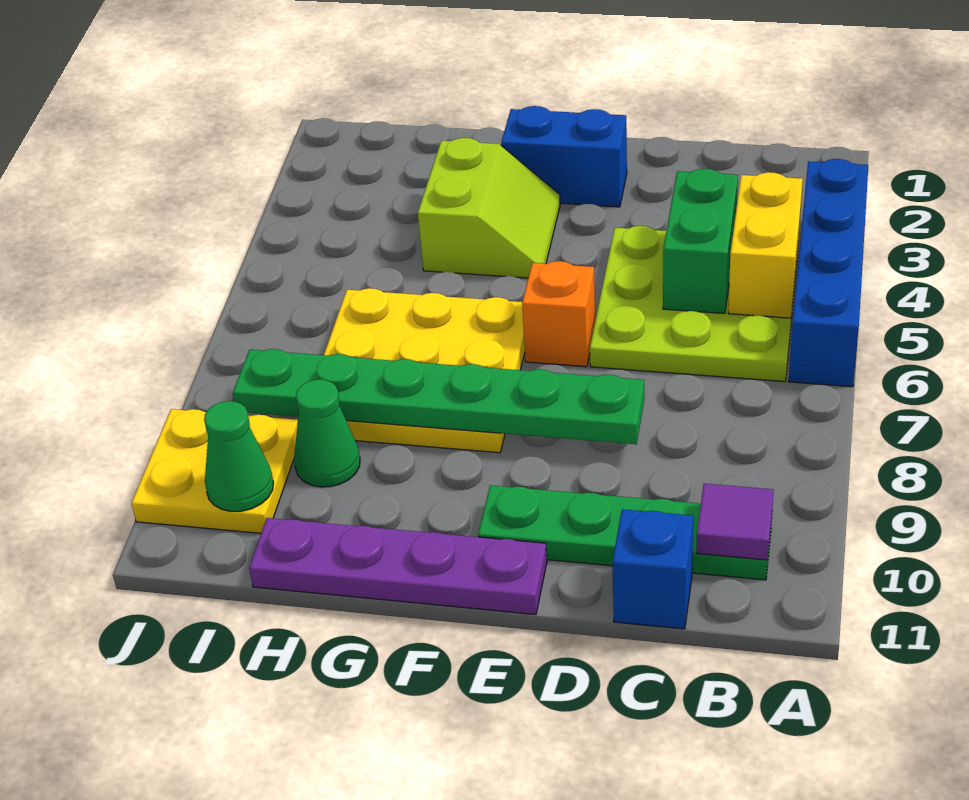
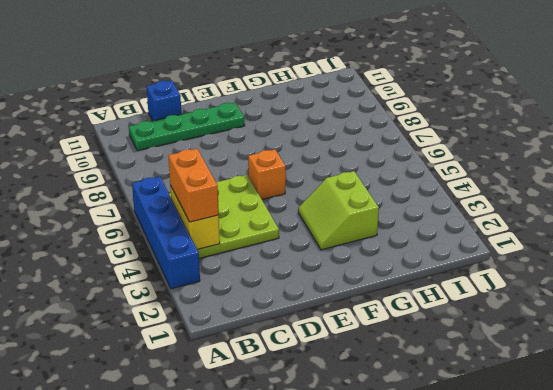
orange brick B4:B5 level 3 -> none
none -> blue brick E2:F2 level 1
none -> purple plate E11:H11 level 1
none -> yellow plate F6:H8 level 1

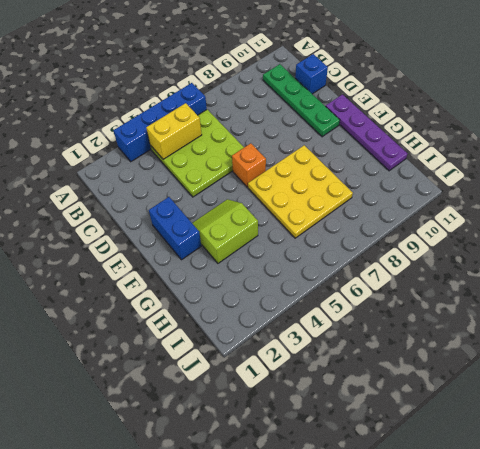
none -> green cone H9 level 1
none -> yellow plate I9:J10 level 1
none -> purple tile B10 level 2

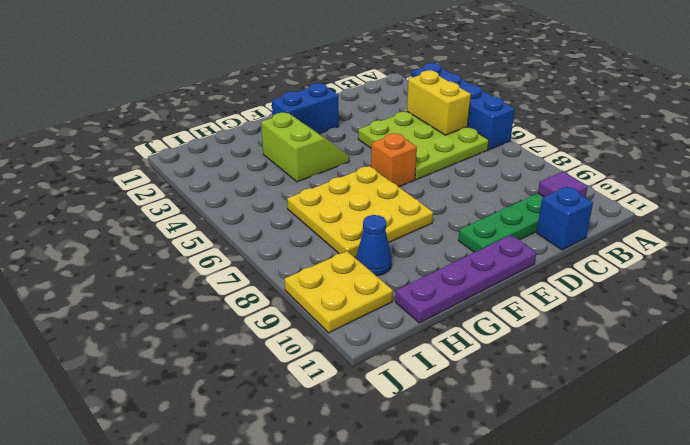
blue cone H9 level 1 -> green cone H9 level 1
none -> green brick C4:C5 level 2
none -> green plate D8:I8 level 2
none -> green cone I10 level 2

